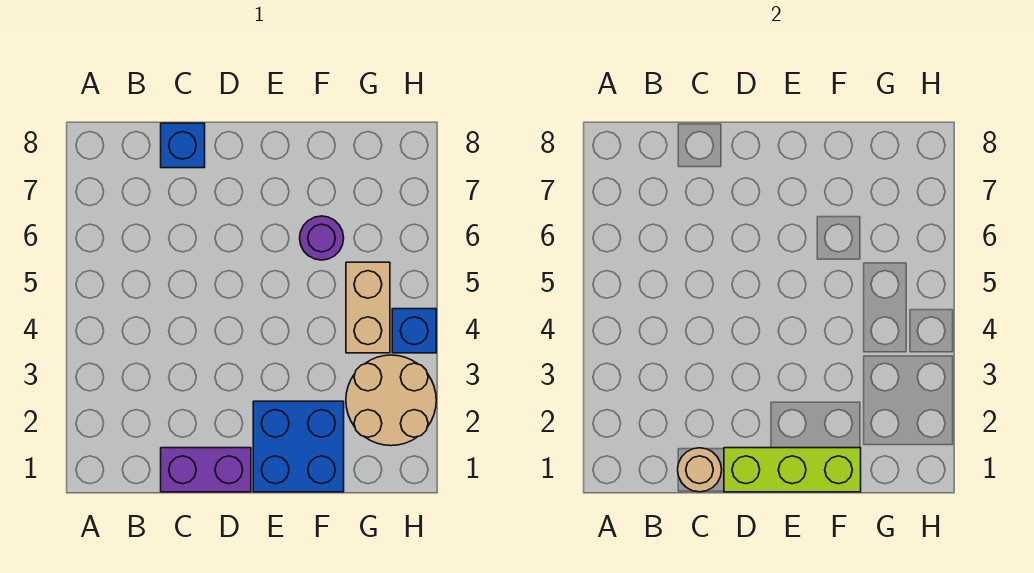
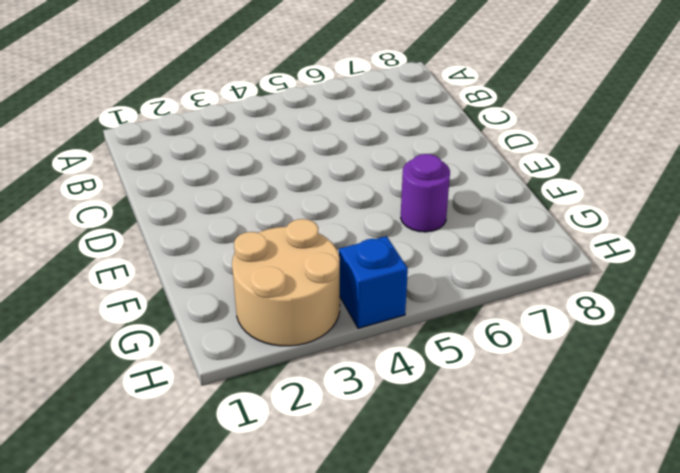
none -> purple brick C1:D1 level 1
none -> blue brick C8 level 1

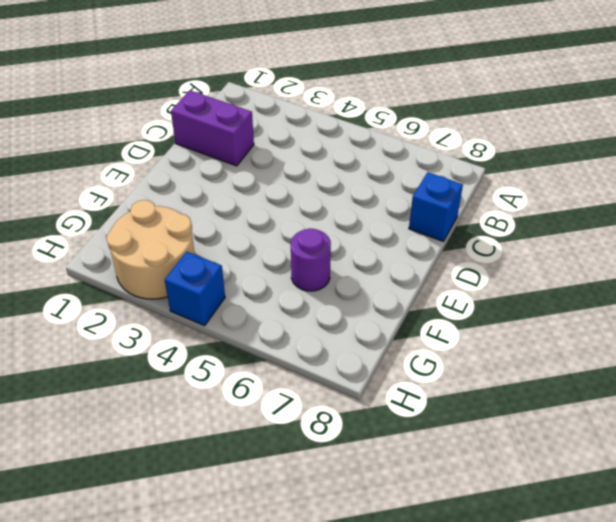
purple brick C1:C2 level 1 -> purple brick C1:D1 level 1
none -> blue brick E1:F2 level 1
none -> tan brick G4:G5 level 1

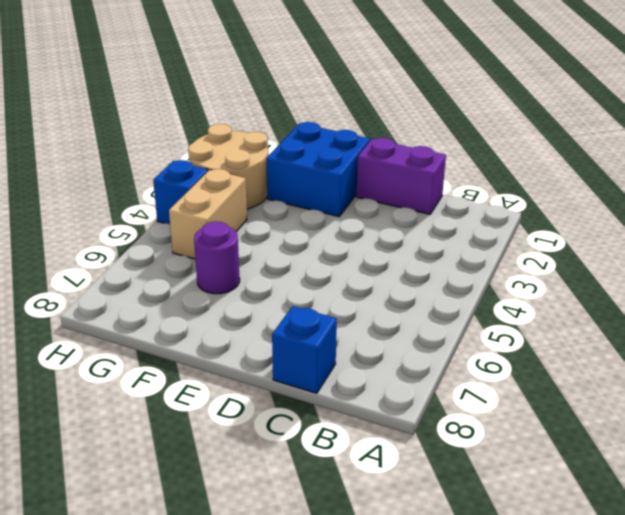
none -> tan round brick C1 level 2
none -> lime brick D1:F1 level 2

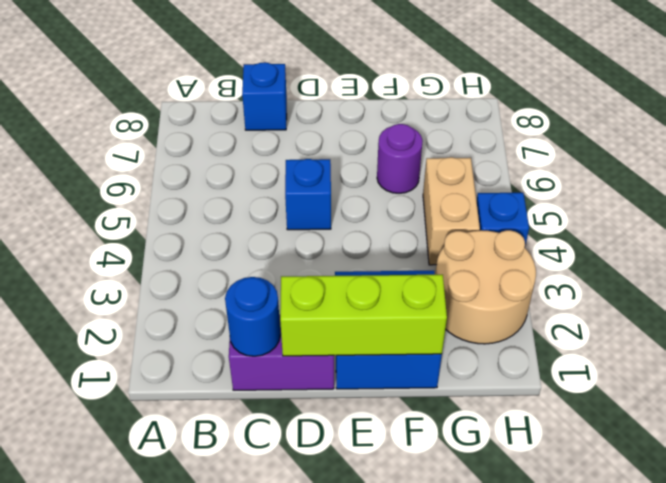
blue round brick C1 level 2 -> tan round brick C1 level 2
blue brick D5 level 1 -> none

